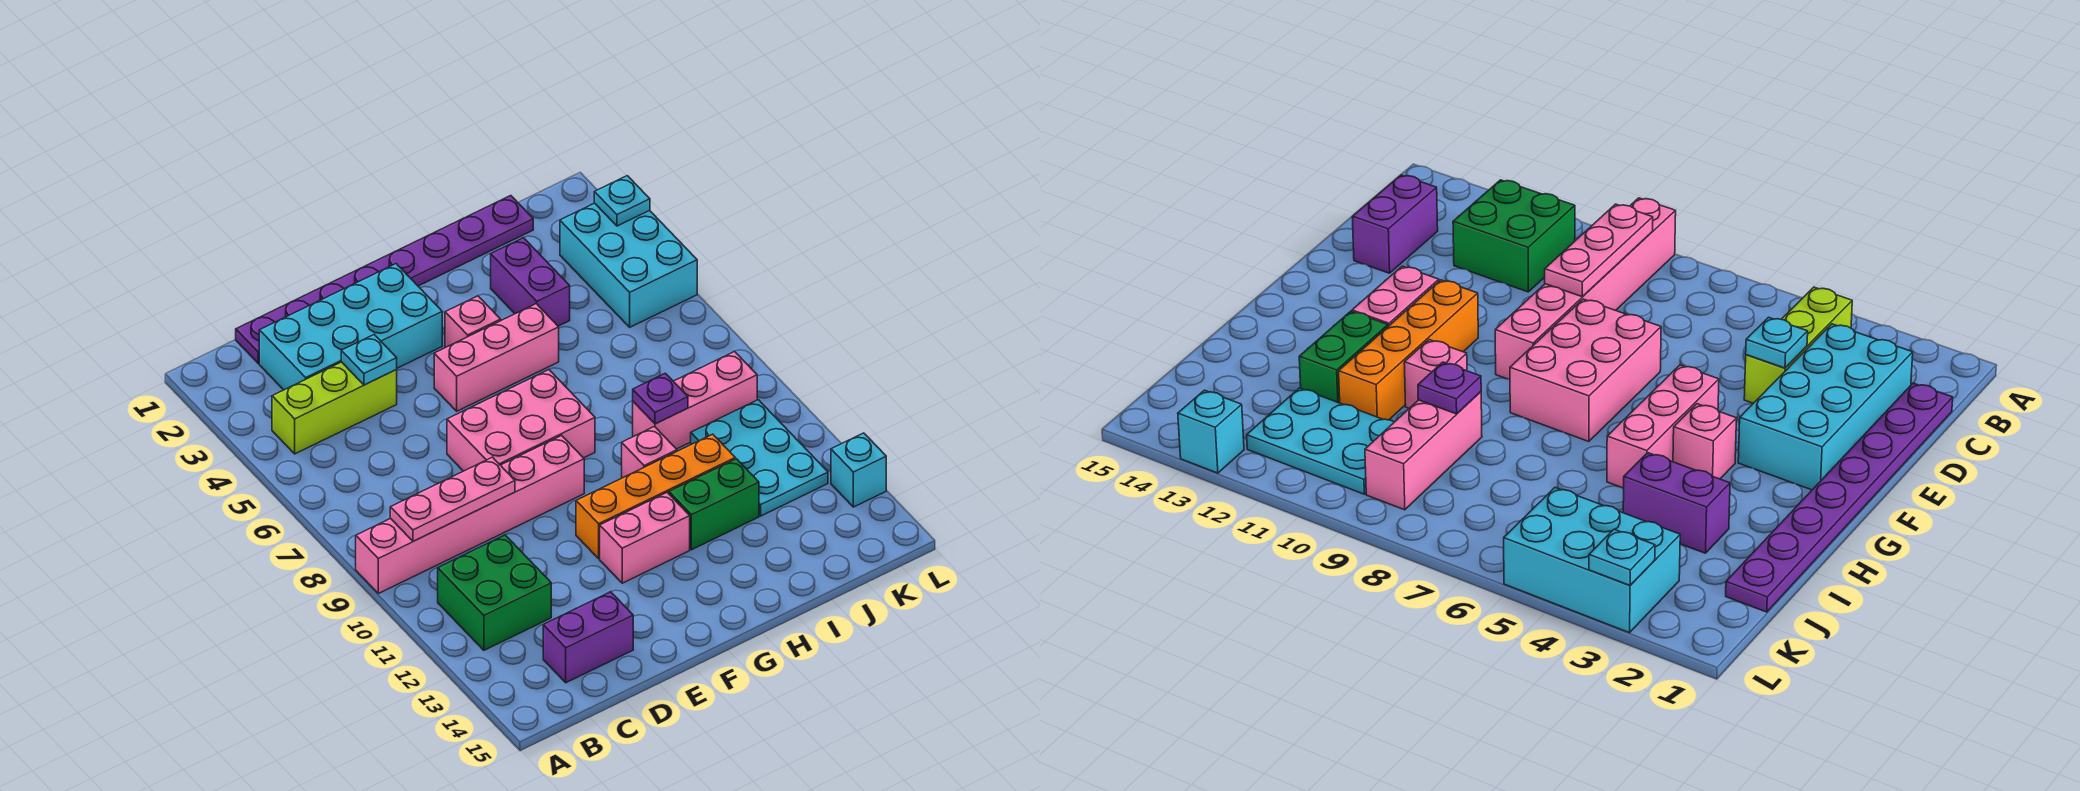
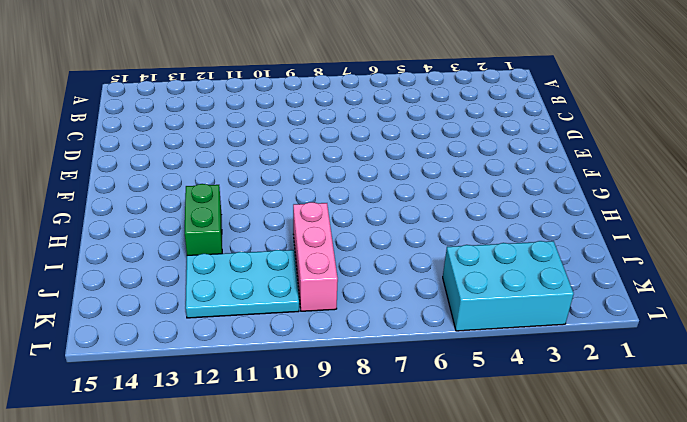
none -> pink brick A9:F9 level 1
none -> lime brick B4:D4 level 1
none -> green brick B11:C12 level 1

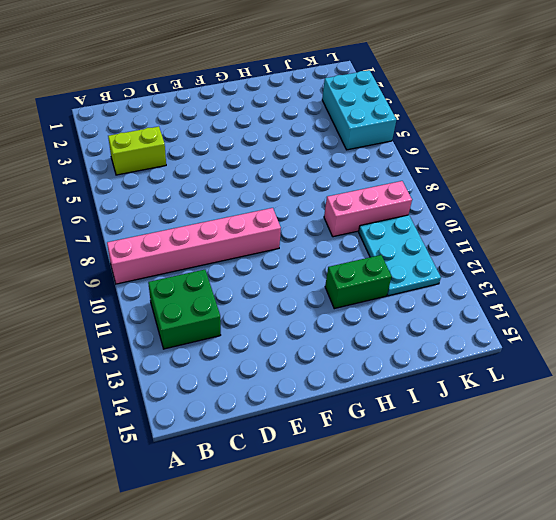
lime brick B4:C4 level 1 -> lime brick B4:D4 level 1
none -> purple plate C1:J1 level 1
none -> cyan brick C2:F3 level 1
none -> purple brick C14:D14 level 1

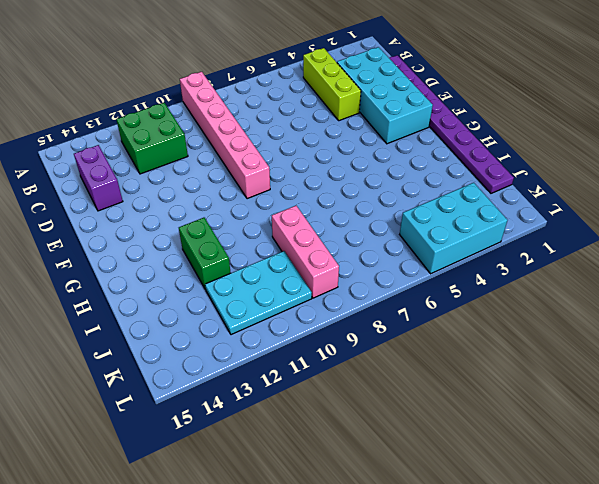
none -> pink brick E7:G8 level 1
none -> pink brick F5:H5 level 1
none -> orange brick F11:I11 level 1

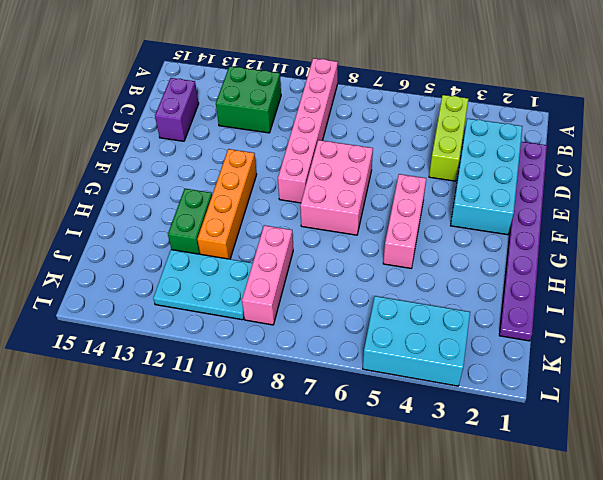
none -> pink brick F12:G12 level 1
none -> pink brick G4 level 1
none -> pink brick H10 level 1

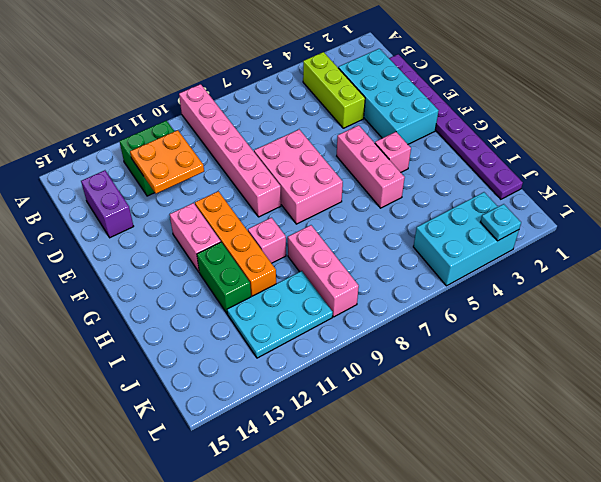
orange plate C11:D12 level 2 -> none
none -> purple brick I3:I4 level 1
none -> cyan brick L13 level 1
none -> pink plate B9:D9 level 2

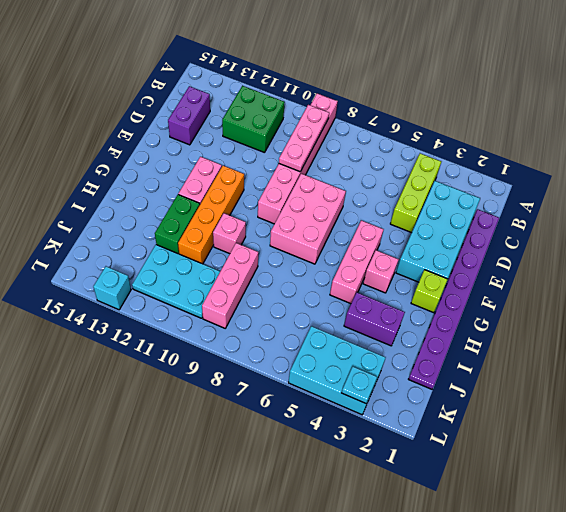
lime brick G2 level 1 -> none
none -> cyan plate D4 level 2
none -> purple plate I9 level 2

